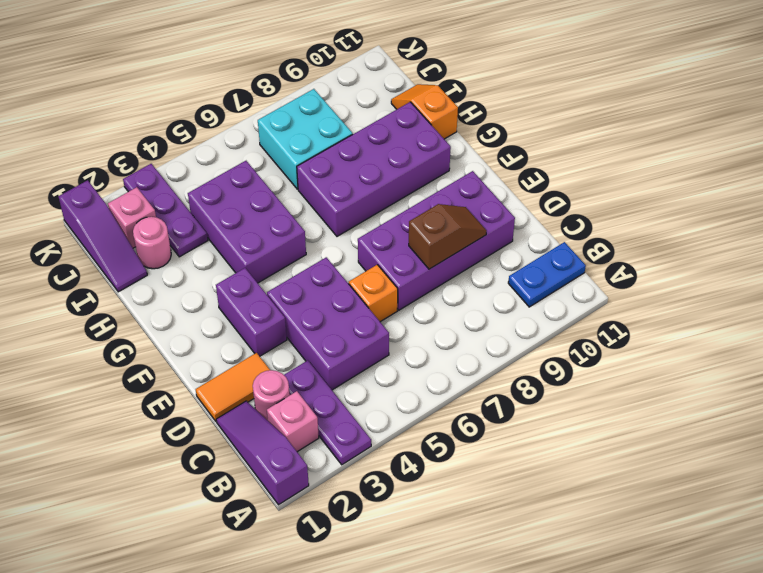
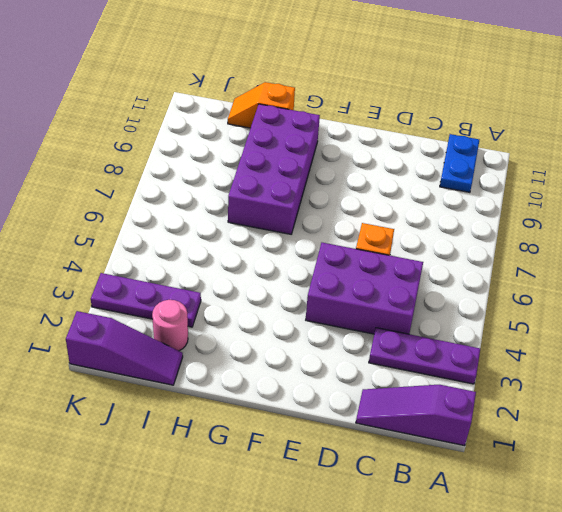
none -> pink brick B2 level 1
none -> pink round brick C2 level 1
none -> orange tile D1:D2 level 1

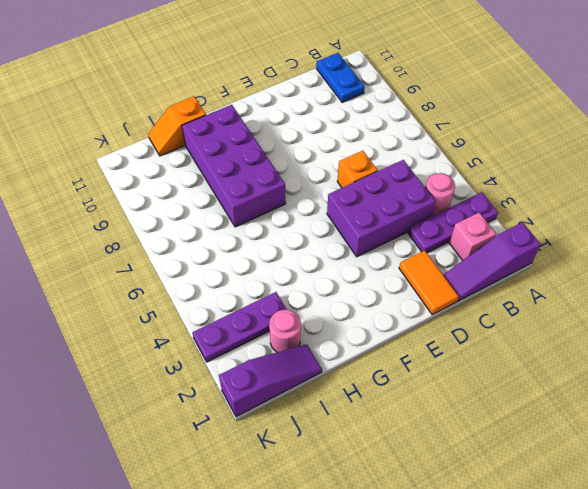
pink round brick B4 level 1 -> pink round brick C2 level 1
none -> purple brick D7:E10 level 1
none -> purple brick E3:F3 level 1
none -> purple brick G4:I5 level 1

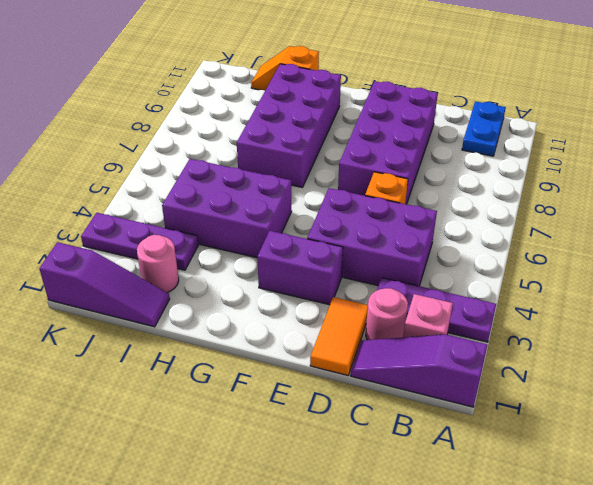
none -> cyan brick I7:J8 level 1
none -> pink brick J2 level 1
none -> brown slope D8:D9 level 2 top 8

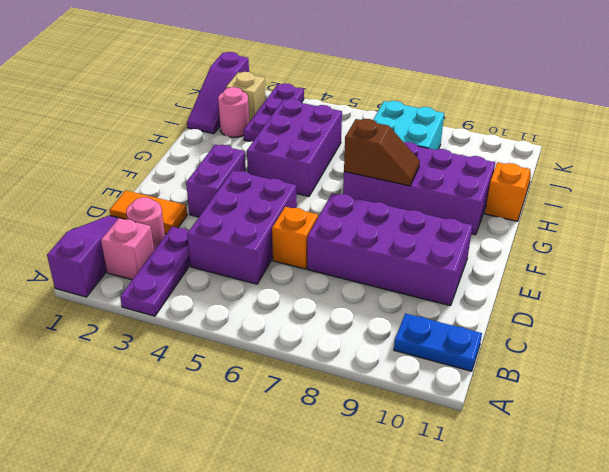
brown slope G7:G8 level 2 top 7 -> brown slope D8:D9 level 2 top 8
tan brick J2 level 1 -> pink brick J2 level 1

